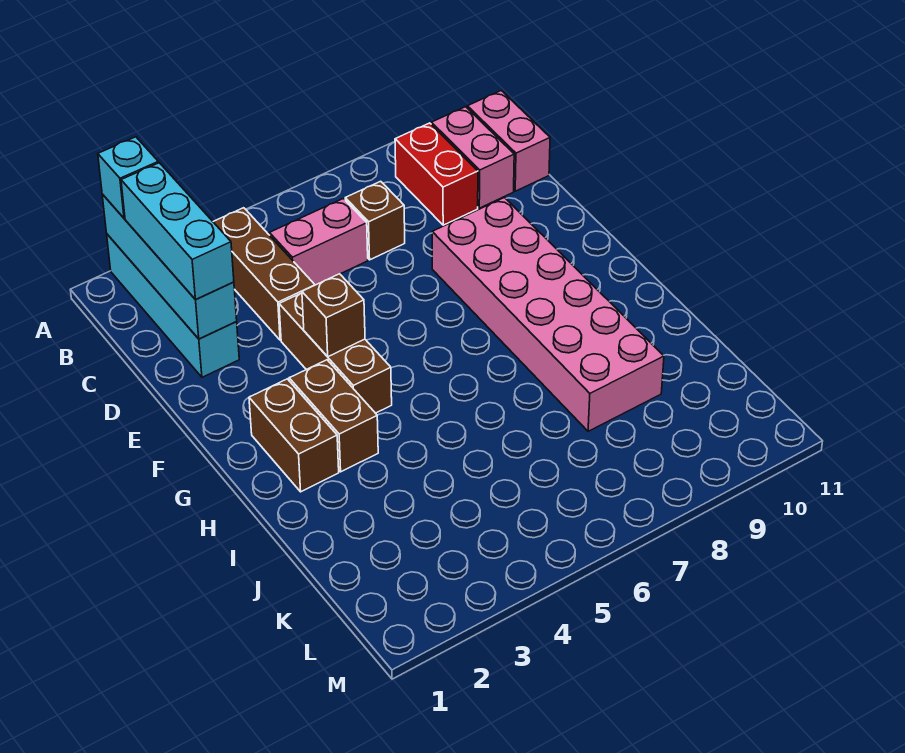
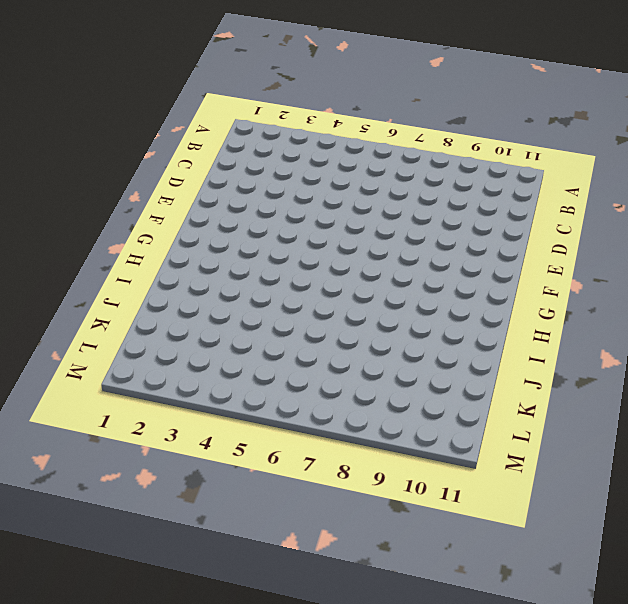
none -> cyan brick A2:D2 level 1
none -> brown brick B4:D4 level 1
none -> red brick B9:C9 level 1

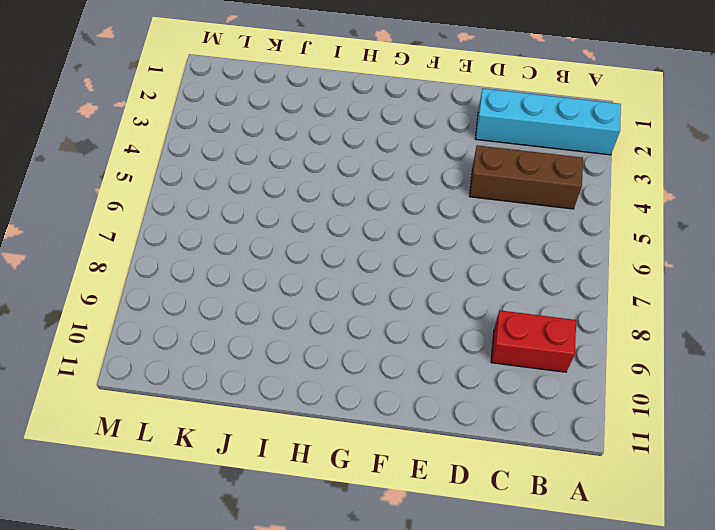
none -> pink brick B10:C10 level 1
none -> pink brick B11:C11 level 1
none -> pink brick C5:C6 level 1

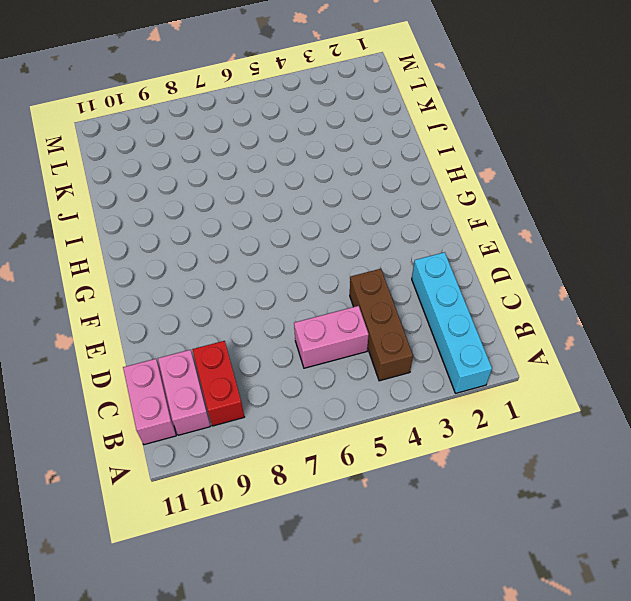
none -> brown brick C7 level 1
none -> brown brick E4:G4 level 1
none -> pink brick E8:J9 level 1

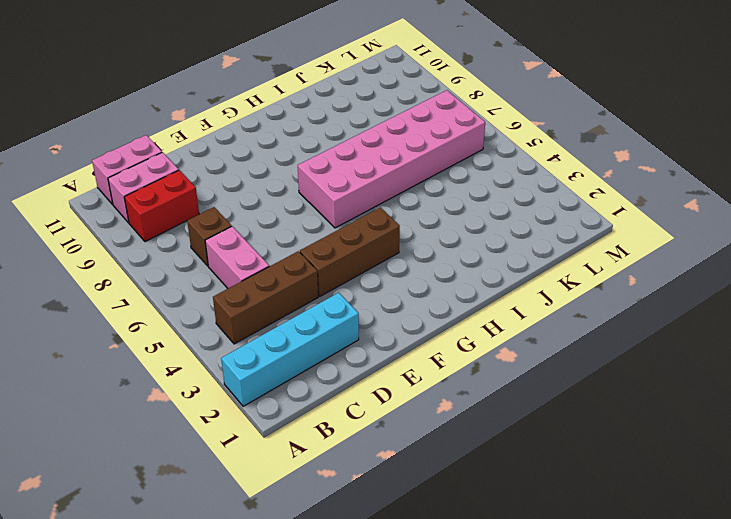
pink brick G6:L7 level 1 -> pink brick E8:J9 level 1
none -> brown brick G2:H2 level 1
none -> brown brick G3:H3 level 1
none -> cyan brick A2:D2 level 2

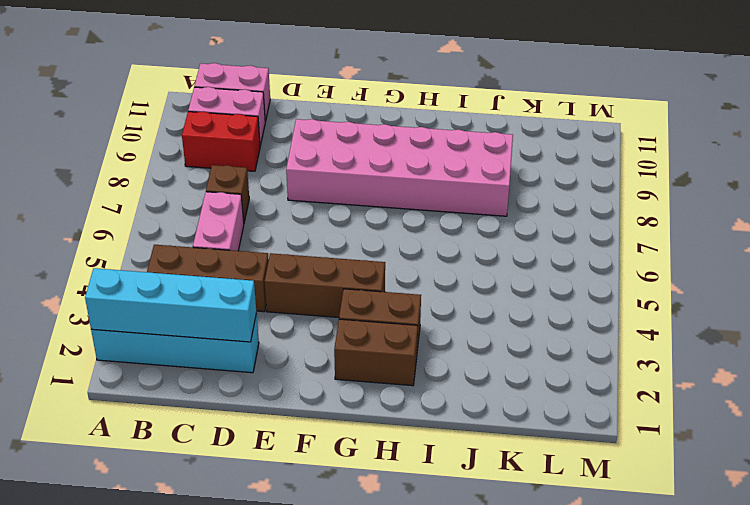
none -> brown brick F4 level 2
none -> cyan brick A2 level 3
none -> cyan brick B2:D2 level 3

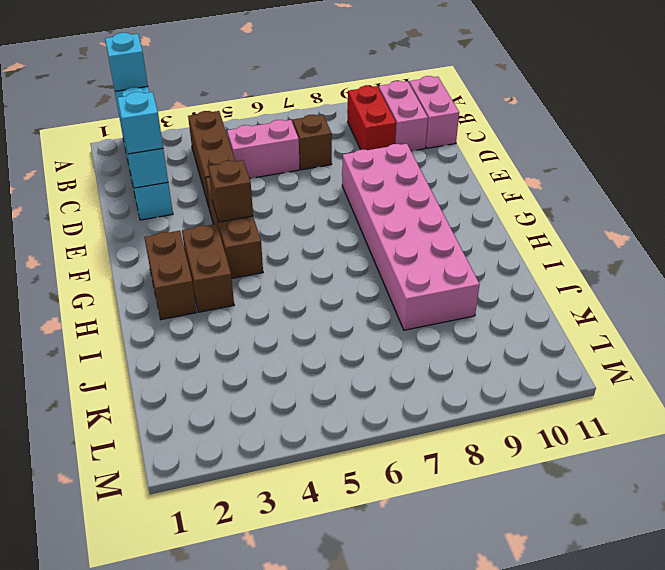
cyan brick D2 level 3 -> cyan brick B2:D2 level 3

